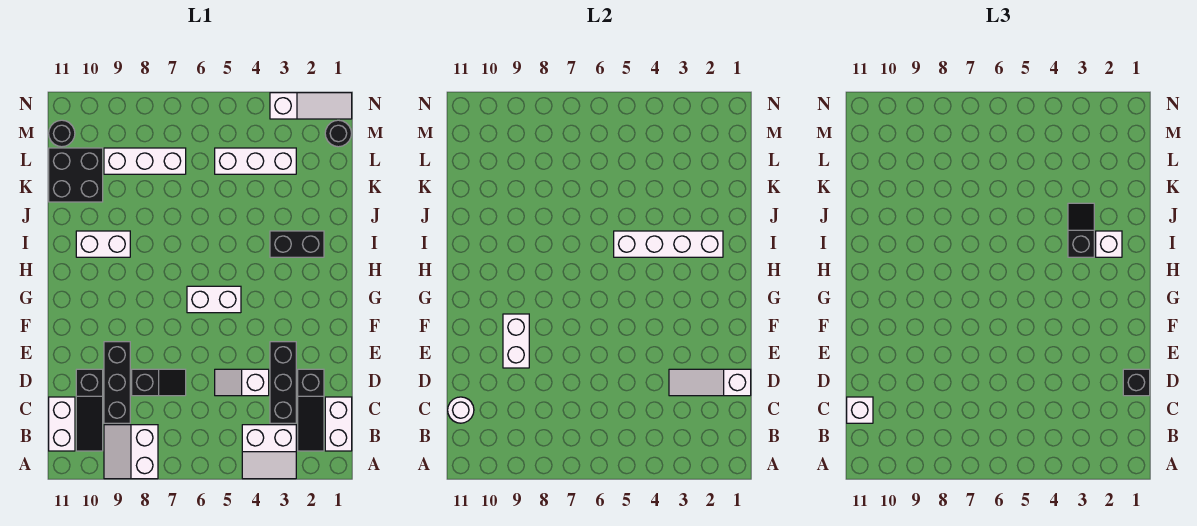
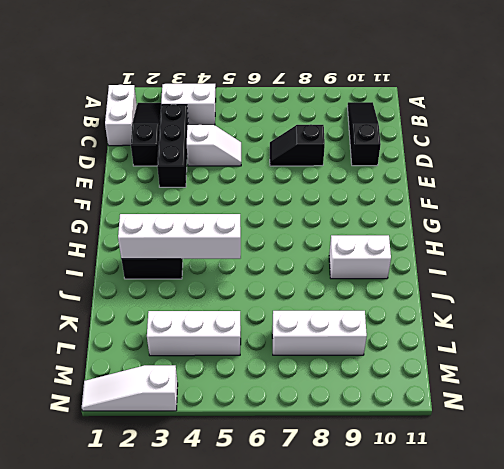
none -> white slope A8:B9 level 1 top 8
none -> white brick B11:C11 level 1
none -> black brick C9:E9 level 1

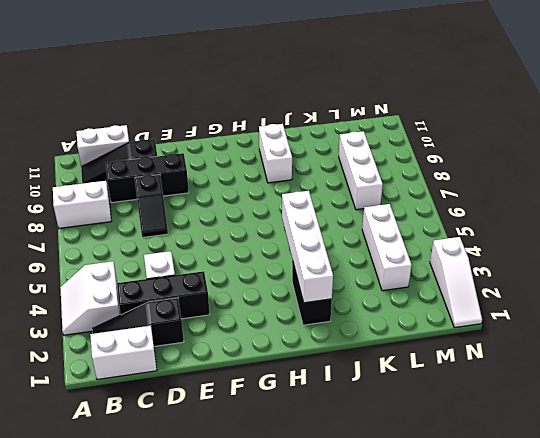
none -> white brick G5:G6 level 1
none -> black brick K10:L11 level 1
none -> black round brick M1 level 1

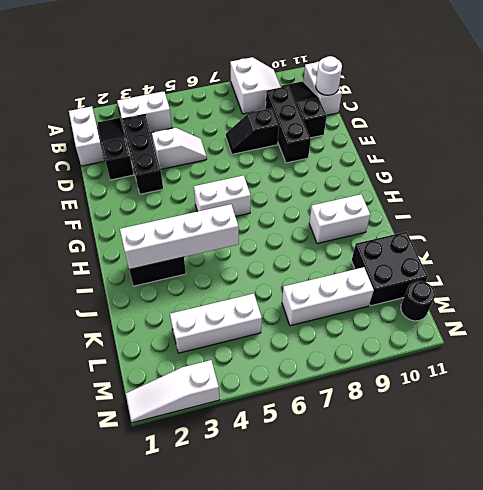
none -> black round brick M1 level 1
none -> white slope D1:D3 level 2 top 1
none -> white brick E9:F9 level 2

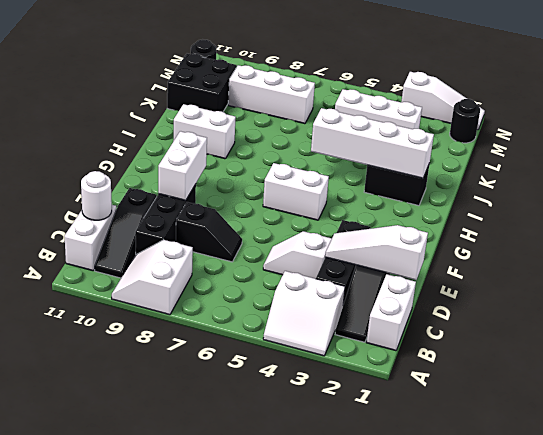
none -> white brick C11 level 3
none -> black brick D1 level 3
none -> white brick I2 level 3

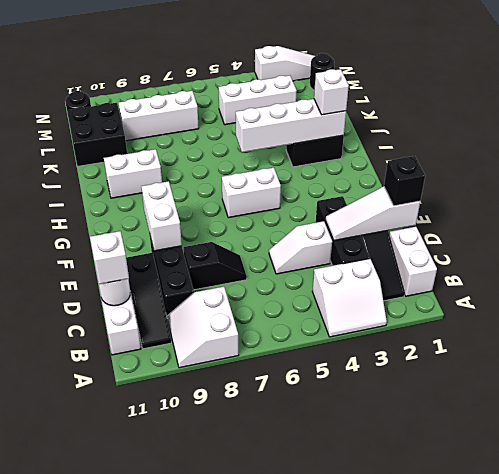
none -> black slope I3:J3 level 3 top I

